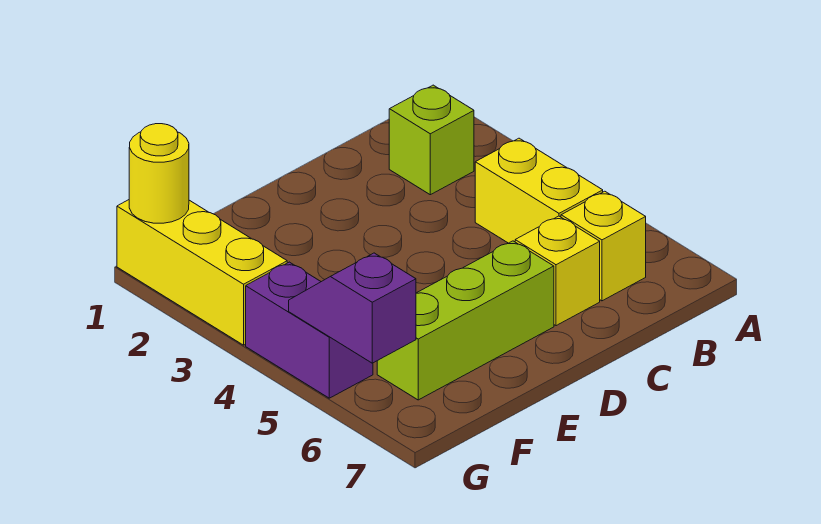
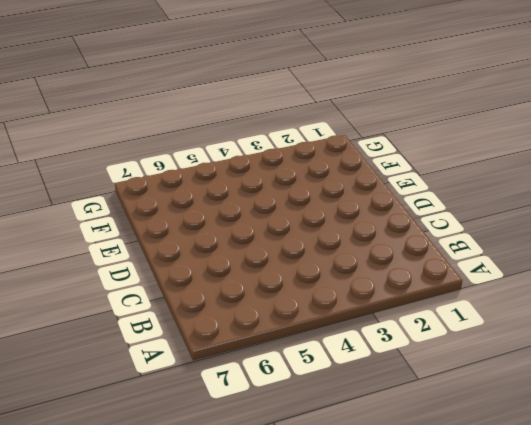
none -> lime brick B2 level 1
none -> yellow brick B4:B5 level 1

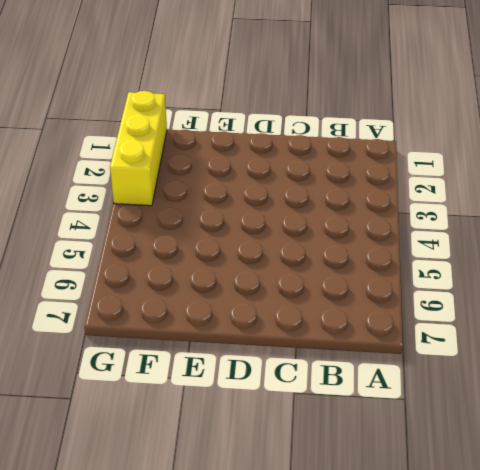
none -> lime brick B2 level 1
none -> yellow brick B4:B5 level 1

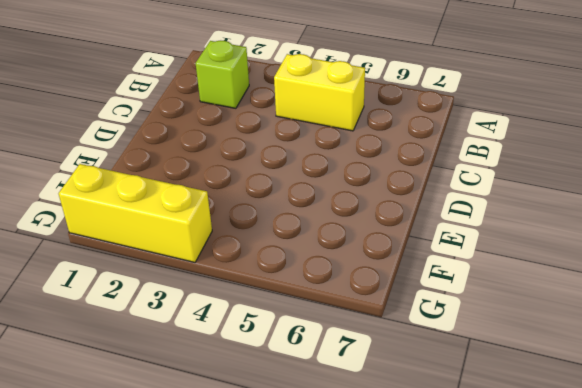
none -> yellow brick B6 level 1
none -> yellow brick C6 level 1

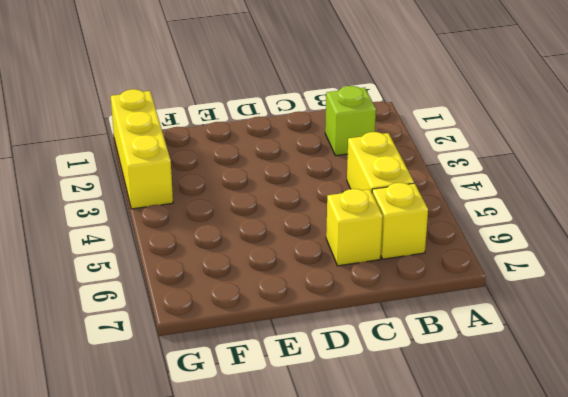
none -> lime brick D6:F6 level 1
none -> purple brick G4:G5 level 1

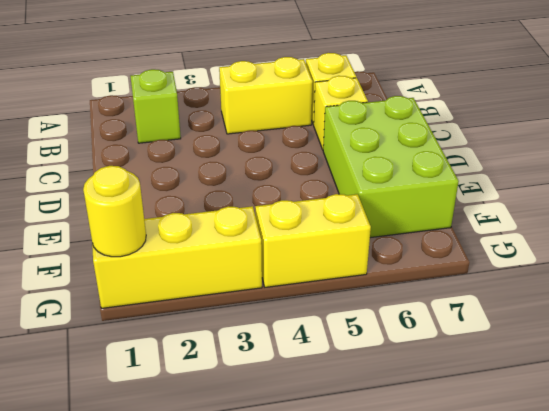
lime brick D6:F7 level 1 -> lime brick D6:F6 level 1
yellow brick G4:G5 level 1 -> purple brick G4:G5 level 1
none -> purple slope G5:G6 level 2 top 6

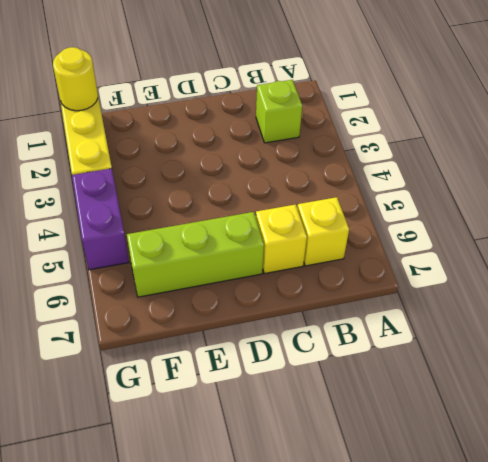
none -> yellow brick B4:B5 level 1
none -> purple slope G5:G6 level 2 top 6

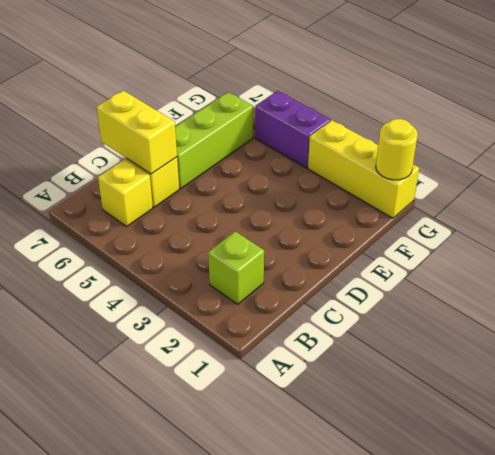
yellow brick C6:C7 level 2 -> yellow brick B4:B5 level 1
none -> purple slope G5:G6 level 2 top 6

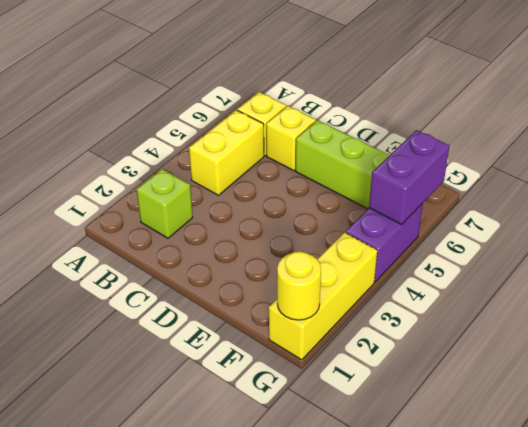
purple brick G5:G6 level 2 -> purple slope G5:G6 level 2 top 6

